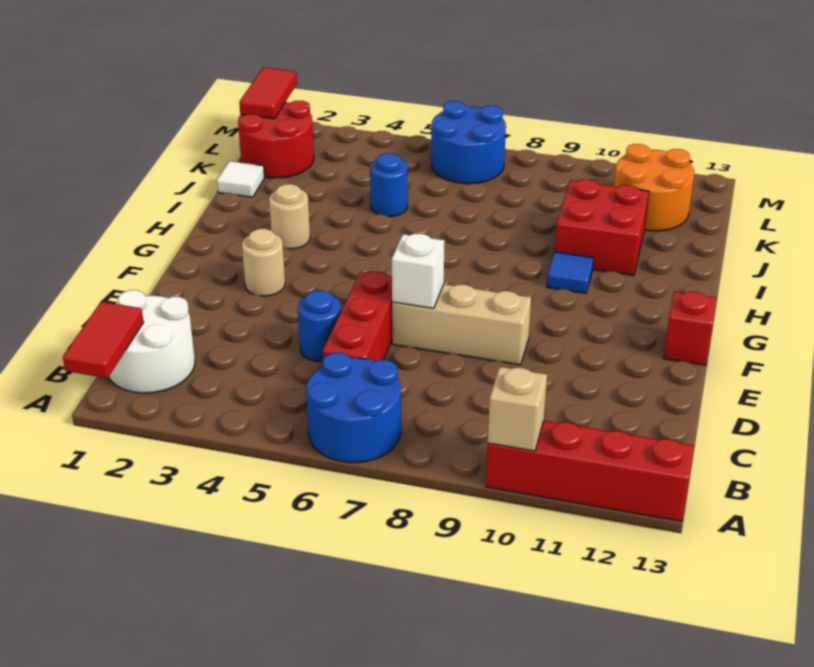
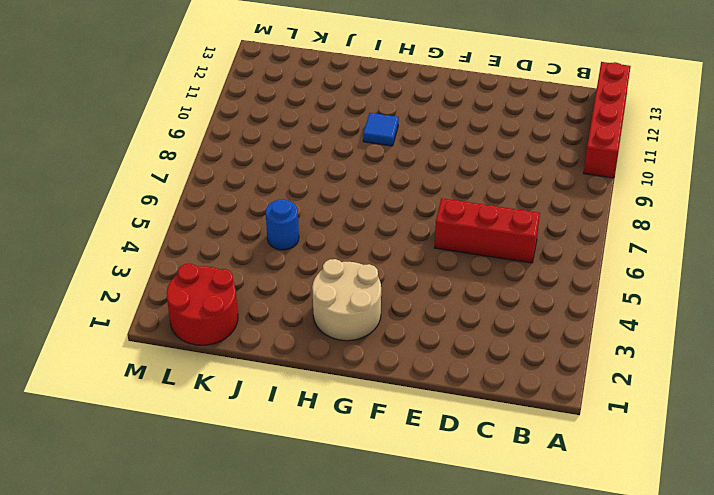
tan round brick G2:H3 level 1 -> tan round brick H3 level 1
none -> blue round brick A6:B7 level 1
none -> white round brick B1:C2 level 1
none -> blue round brick D5 level 1

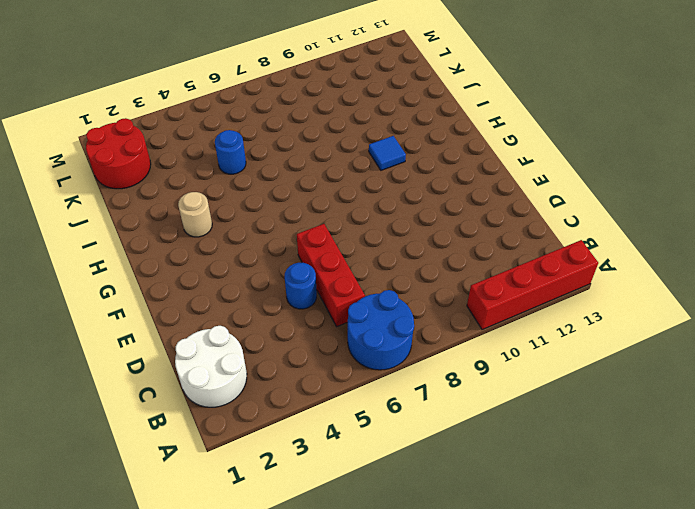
none -> tan brick E7:E9 level 1
none -> tan round brick F3 level 1
none -> red brick F13 level 1

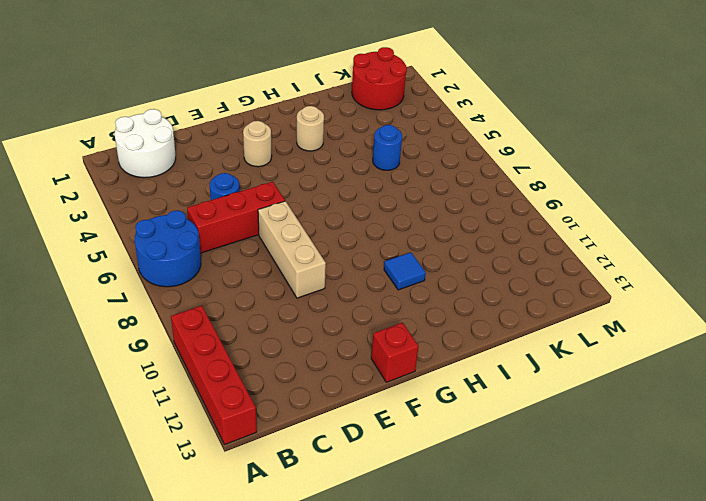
none -> red brick I10:J11 level 1
none -> white tile J1 level 1
none -> orange round brick K11:L12 level 1

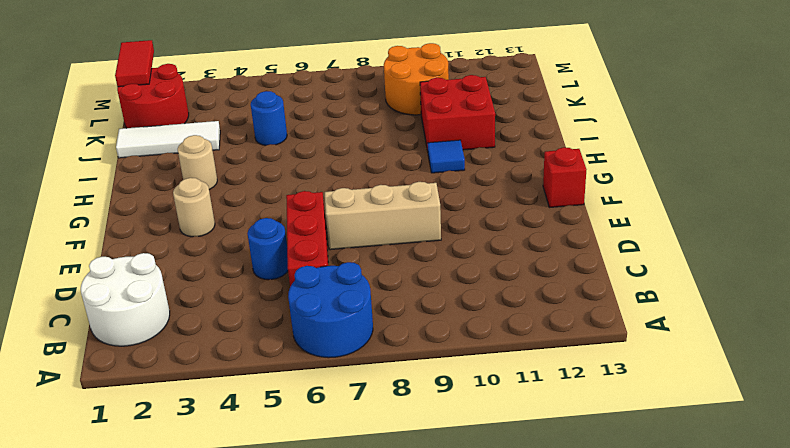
white tile J1:J3 level 1 -> white tile J1 level 1
orange round brick K9:L10 level 1 -> orange round brick K11:L12 level 1
none -> red brick A10:A13 level 1
none -> blue round brick L6:M7 level 1
none -> red tile A1:B1 level 2

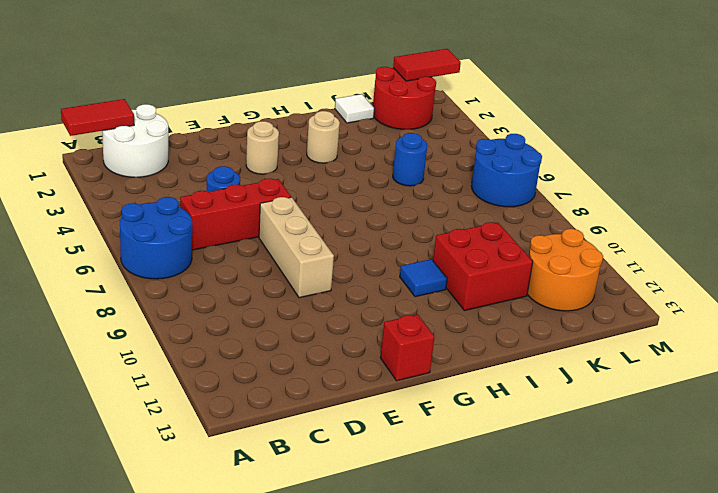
none -> red brick A10:A13 level 1
none -> tan brick A10 level 2
none -> white brick E7 level 2

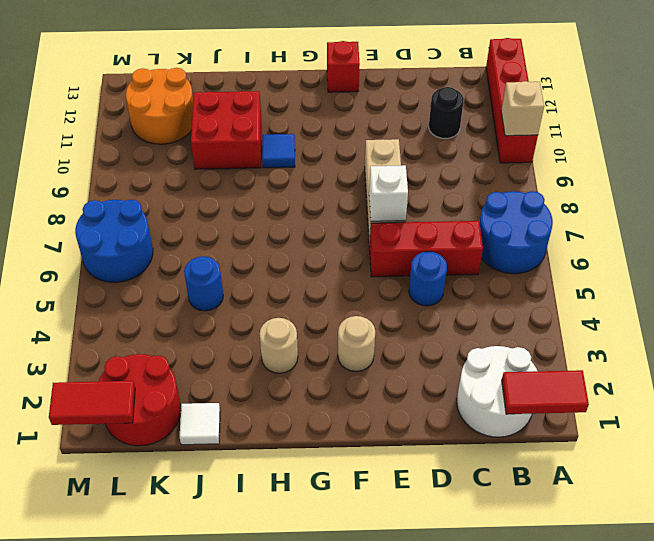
black round brick C11 level 1 -> none

